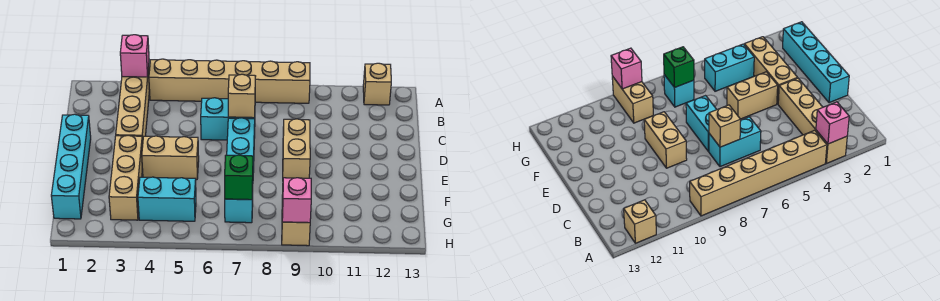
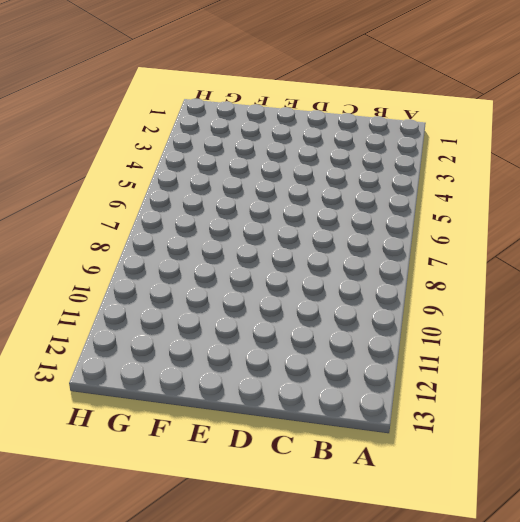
none -> tan brick A3:D3 level 1
none -> tan brick A4:A9 level 1
none -> tan brick A12 level 1

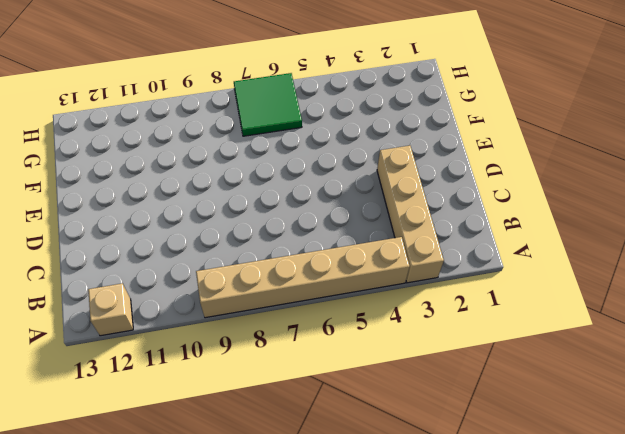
green tile G6:H7 level 1 -> cyan brick G7 level 1
none -> cyan brick C6:C7 level 1
none -> cyan brick D1:G1 level 1
none -> cyan brick D7:E7 level 1

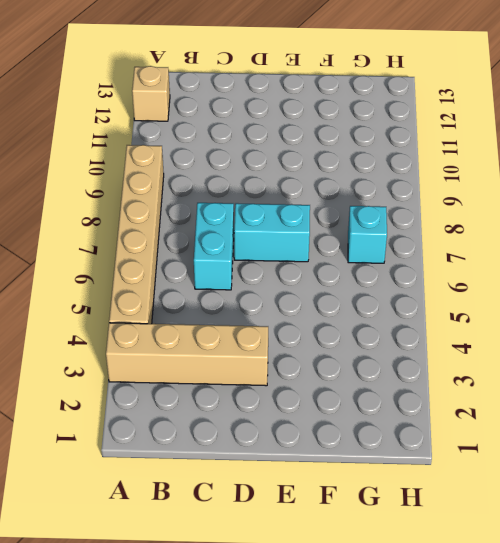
none -> cyan brick D1:G1 level 1
none -> tan brick D9:E9 level 1
none -> tan brick E3:G3 level 1

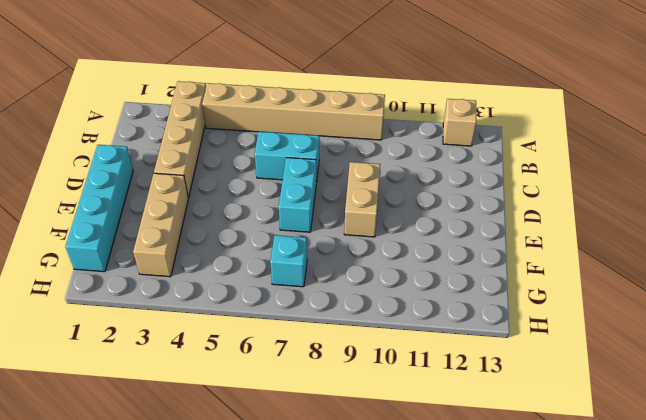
none -> tan brick E4:E5 level 1
none -> cyan brick G4:G5 level 1
none -> tan brick G9:H9 level 1

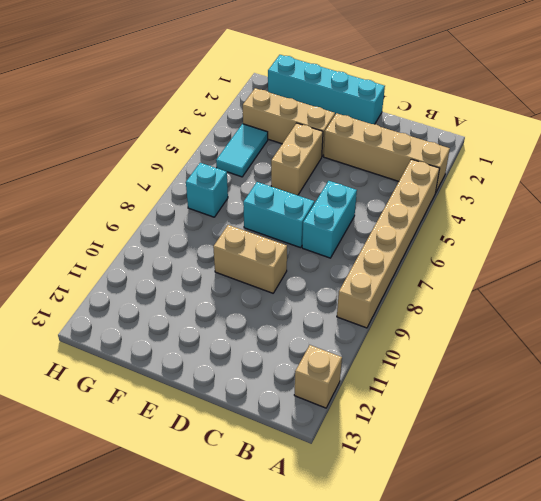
cyan tile G4:G5 level 1 -> cyan brick G4:G5 level 1
none -> tan brick G9:H9 level 1
none -> pink brick A3 level 2
none -> tan brick C7 level 2

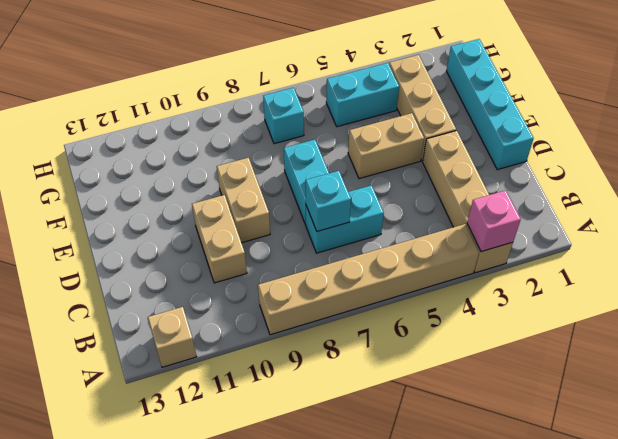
cyan brick C7 level 2 -> tan brick C7 level 2
tan brick C10:D10 level 1 -> tan brick G9:H9 level 1
none -> green brick G7 level 2
none -> pink brick H9 level 2

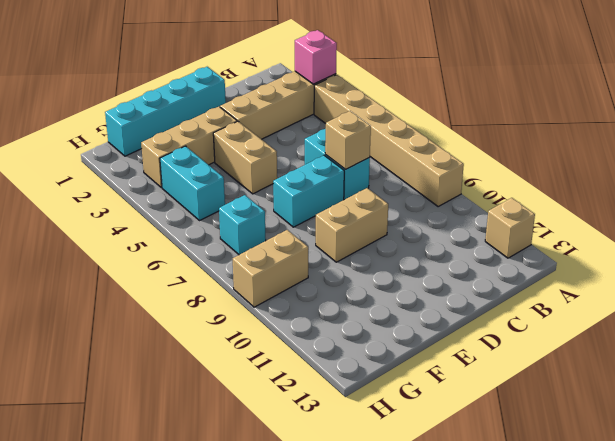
none -> green brick G7 level 2
none -> pink brick H9 level 2

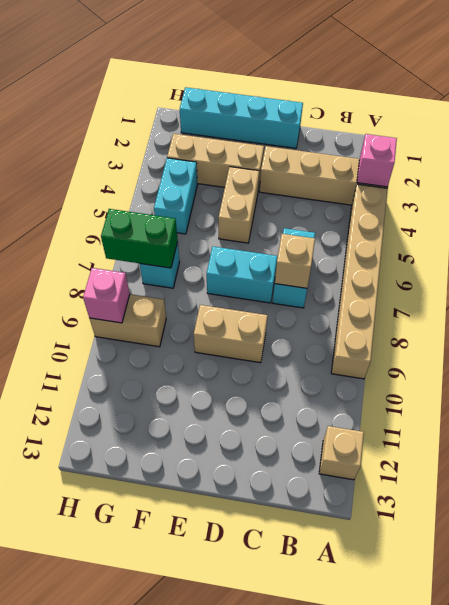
green brick G7:H7 level 2 -> green brick G7 level 2

